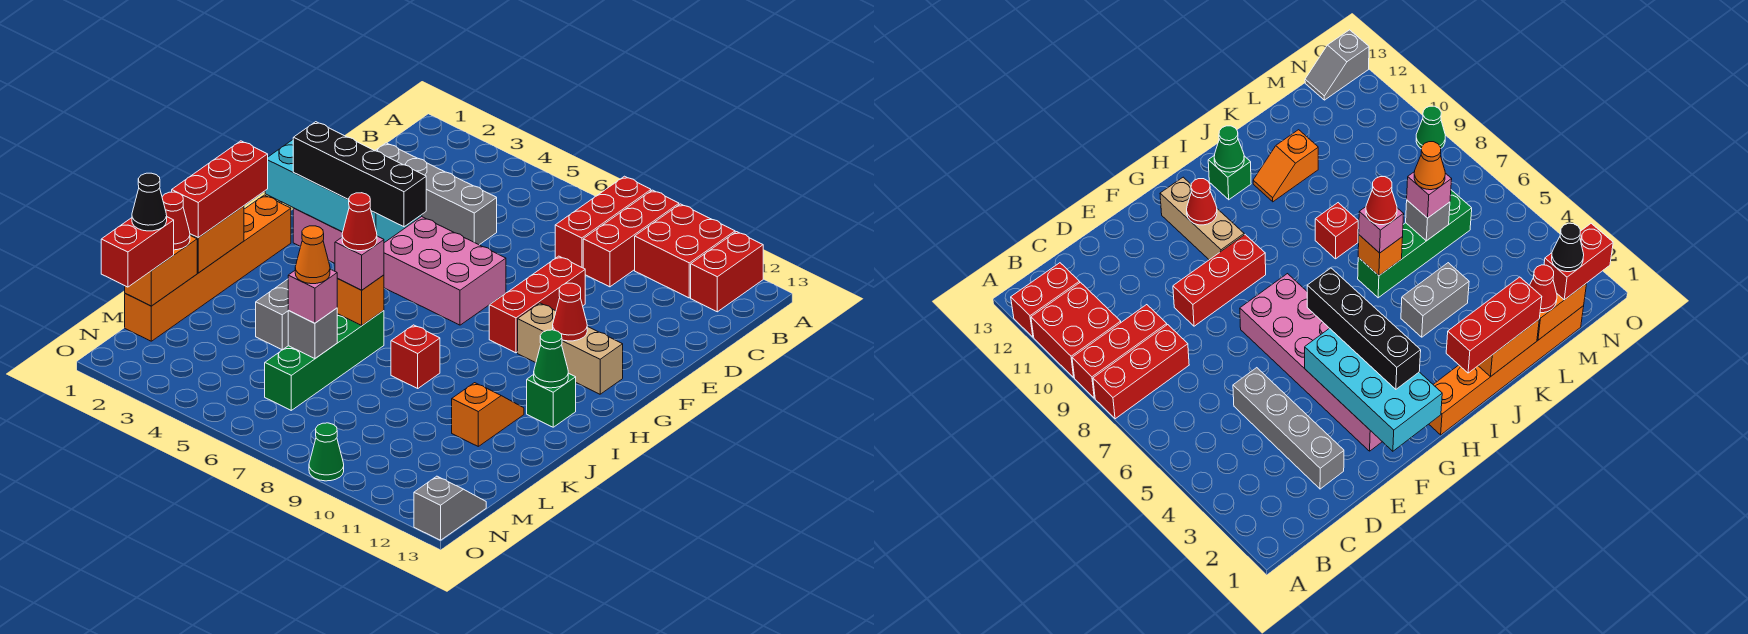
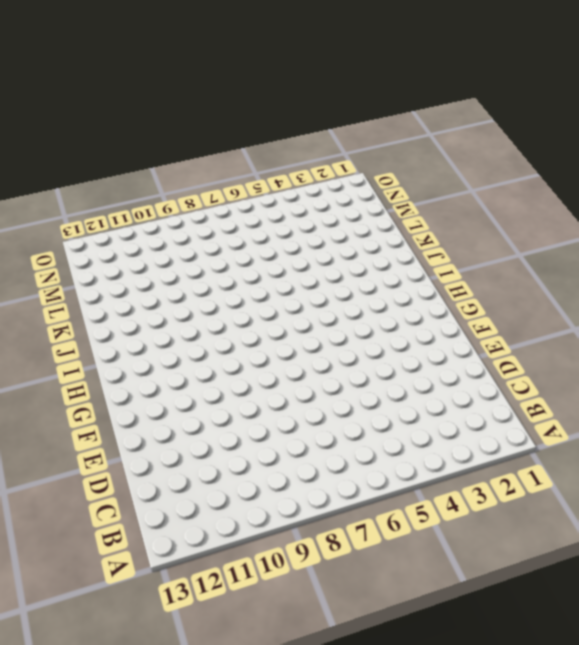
none -> red brick A8:C8 level 1
none -> red brick A9:C9 level 1
none -> red brick A10:B11 level 1
none -> red brick A12:B12 level 1

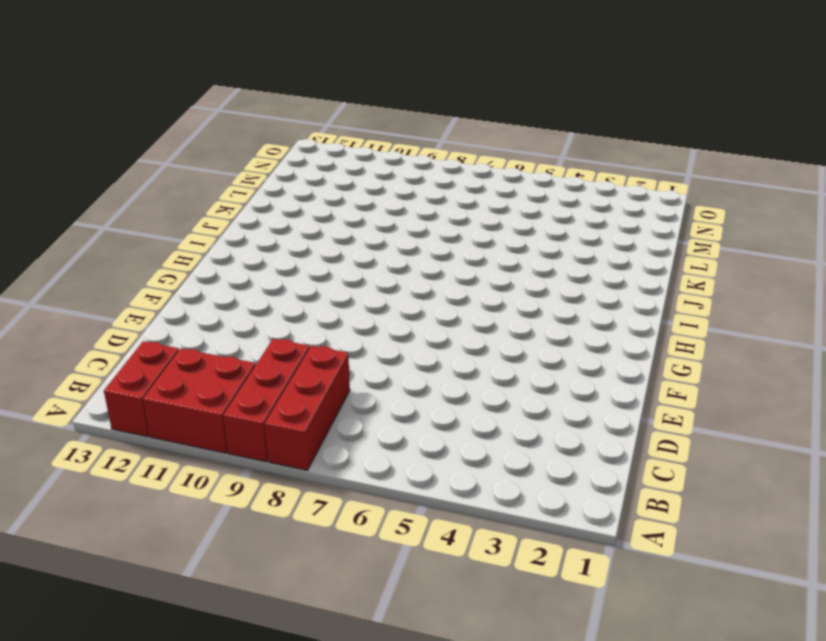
none -> grey brick D2:D5 level 1
none -> red brick E9:G9 level 1
none -> pink brick F2:G7 level 1
none -> tan brick G10:G12 level 1

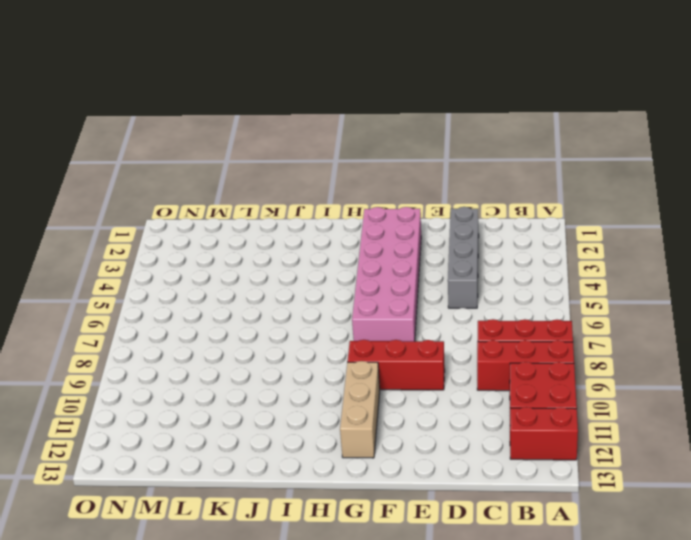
none -> orange brick H1:M1 level 1
none -> green brick I12 level 1
none -> grey brick J4:K4 level 1
none -> green brick J6:M6 level 1

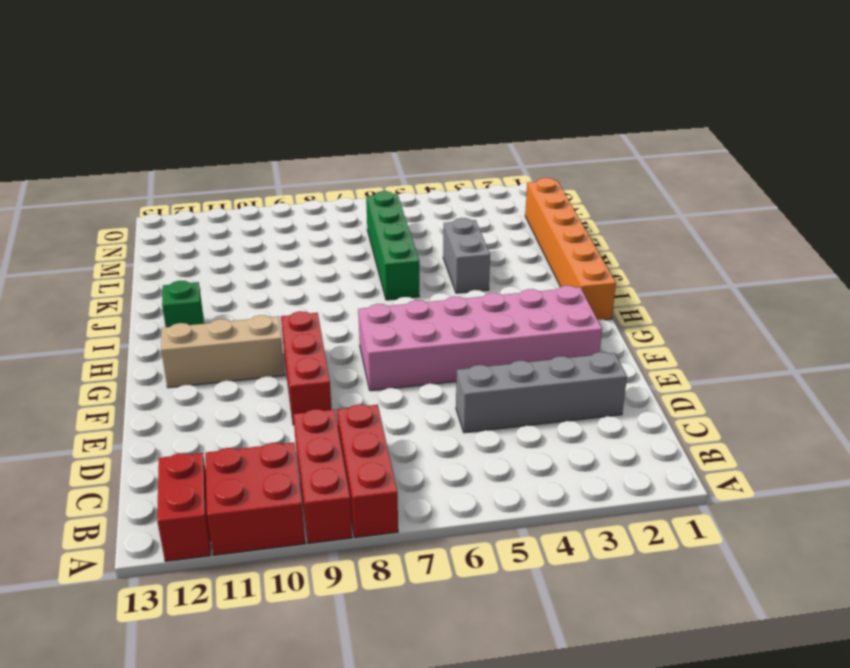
none -> red brick J8 level 1
none -> orange slope J11:K11 level 1 top K
none -> grey slope N13:O13 level 1 top O
none -> green cone O9 level 1

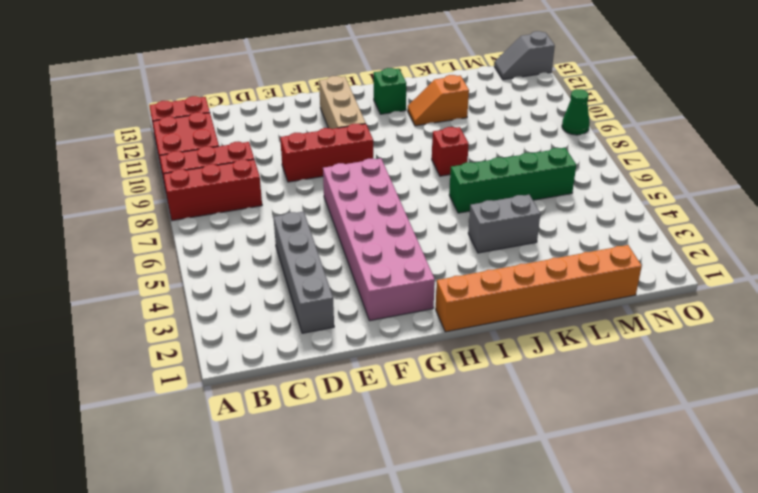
none -> cyan brick F1:G4 level 2
none -> red cone G11 level 2
none -> green cone I12 level 2
none -> orange brick J1:K1 level 2

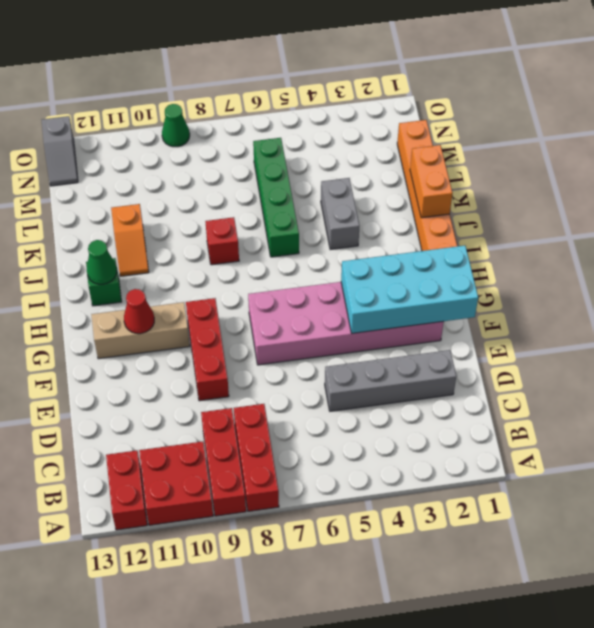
none -> orange brick J6 level 2
none -> orange brick L1:M1 level 2
none -> grey brick L6 level 2
none -> black brick G2:G5 level 3

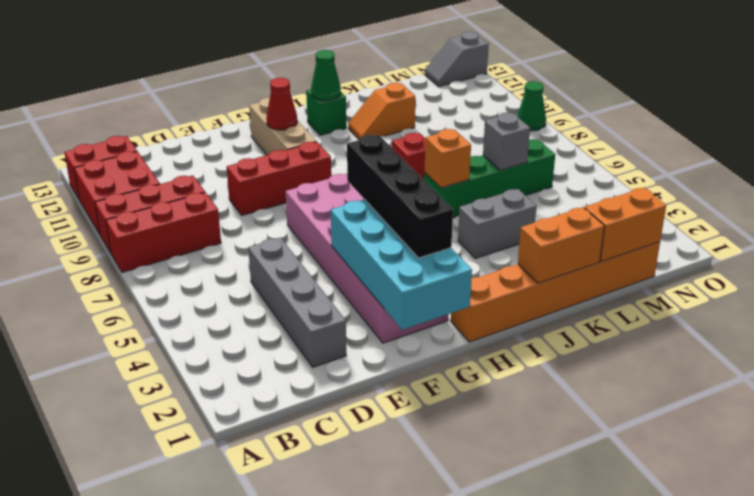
none -> red brick I1:K1 level 3
none -> pink brick J6 level 3
none -> red cone L1 level 3
none -> pink brick L6 level 3

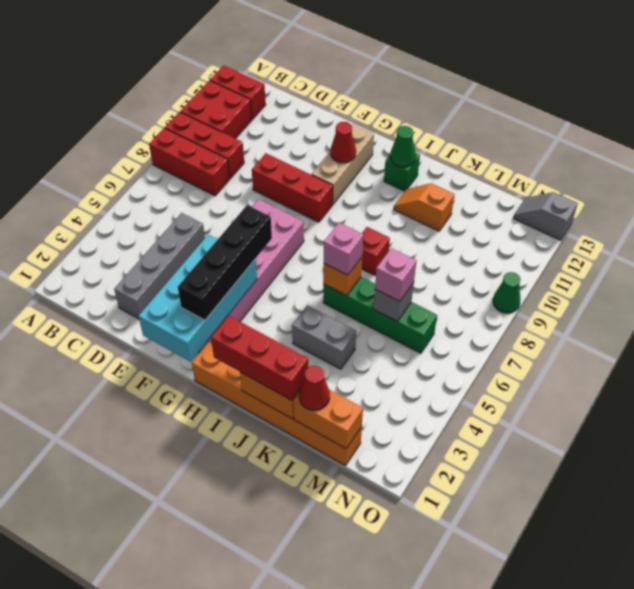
none -> red brick M1:N1 level 3
none -> red cone J6 level 4
none -> orange cone L6 level 4
none -> black cone M1 level 4

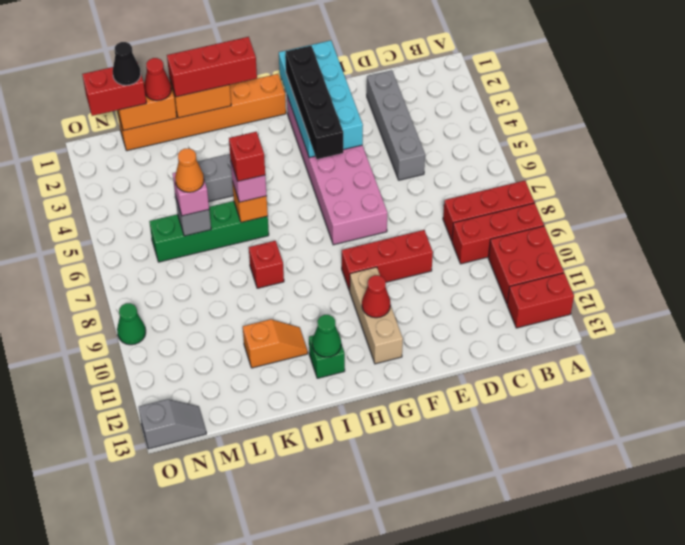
red brick J6 level 4 -> red cone J6 level 4

